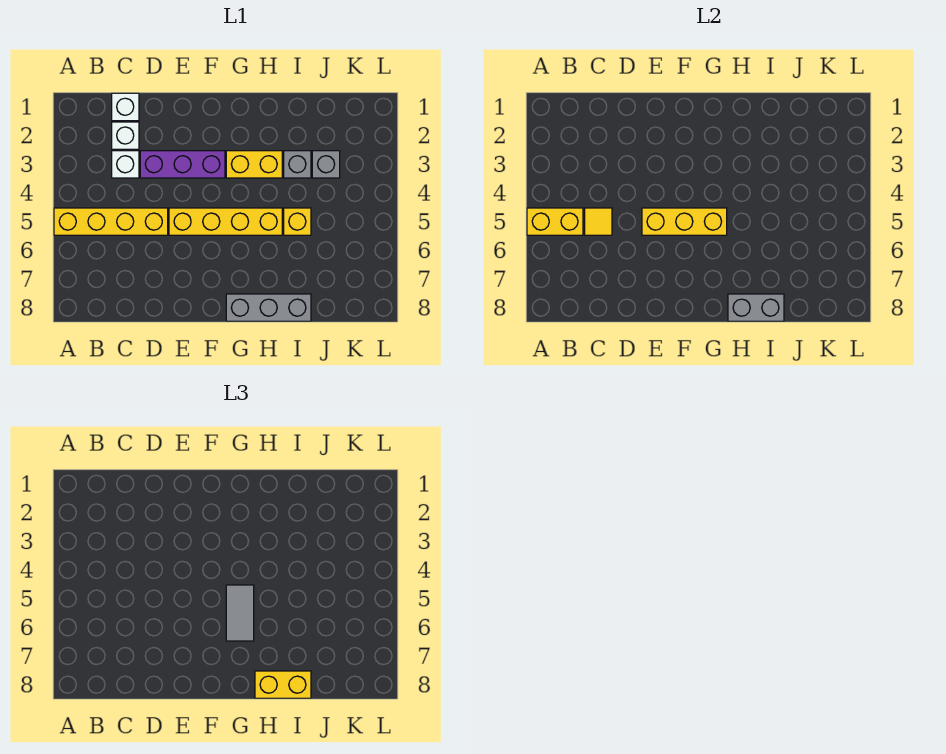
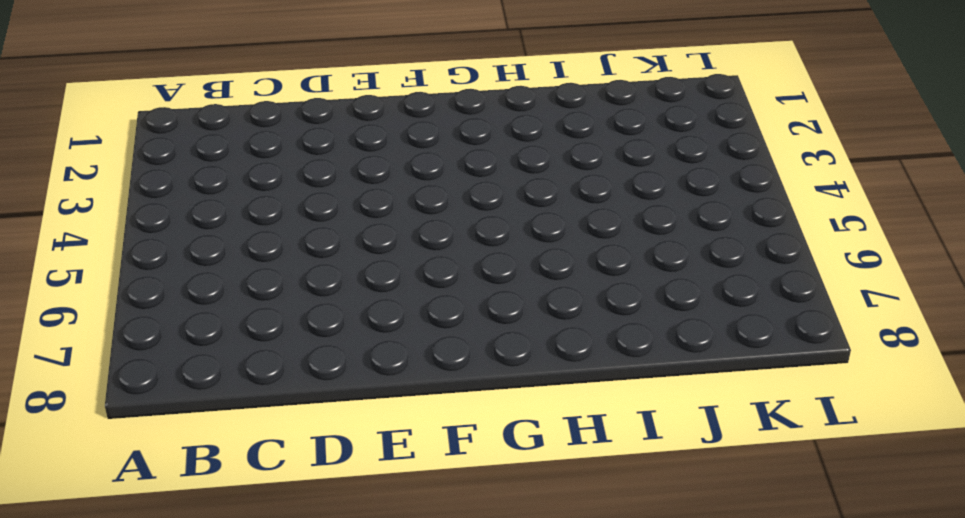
none -> yellow brick A5:D5 level 1
none -> white brick C1 level 1
none -> white brick C2 level 1

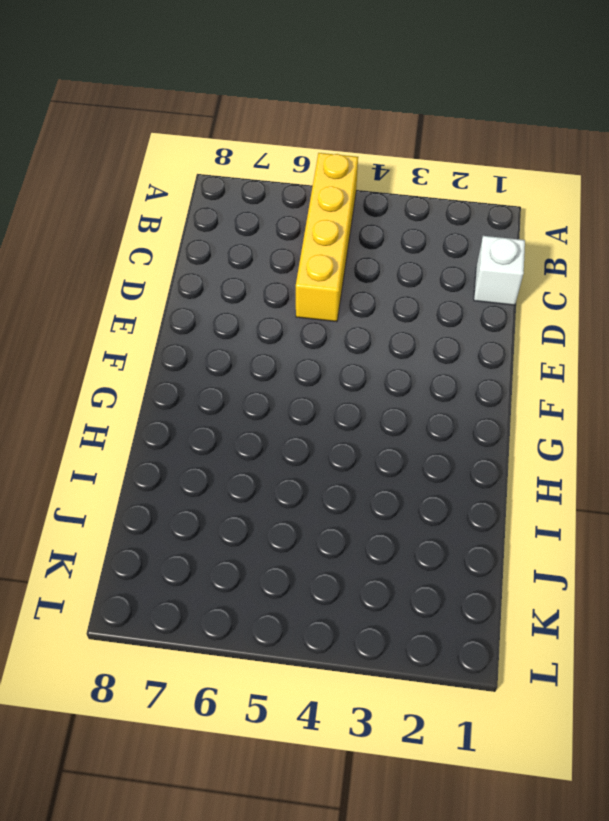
none -> white brick C2 level 1
none -> white brick C3 level 1
none -> purple brick D3:F3 level 1

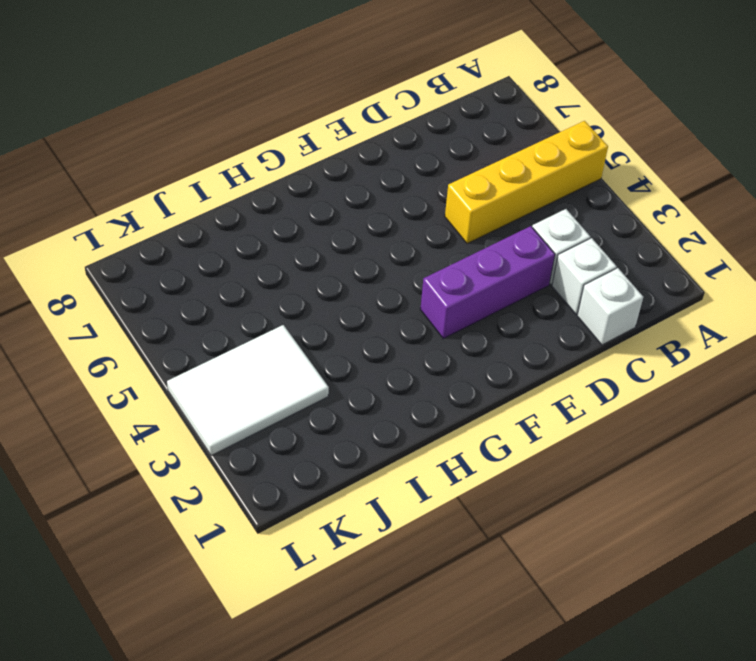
white tile J3:L4 level 1 -> grey brick J3 level 1
none -> yellow brick E5:H5 level 1
none -> yellow brick G3:H3 level 1
none -> grey brick G8:I8 level 1

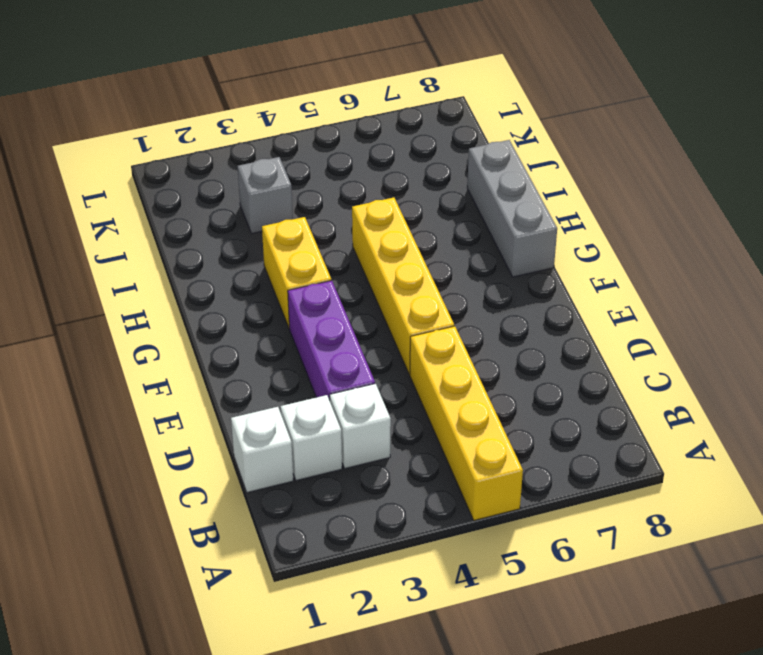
none -> grey brick I3 level 1
none -> yellow brick I5 level 1
none -> yellow brick A5:B5 level 2

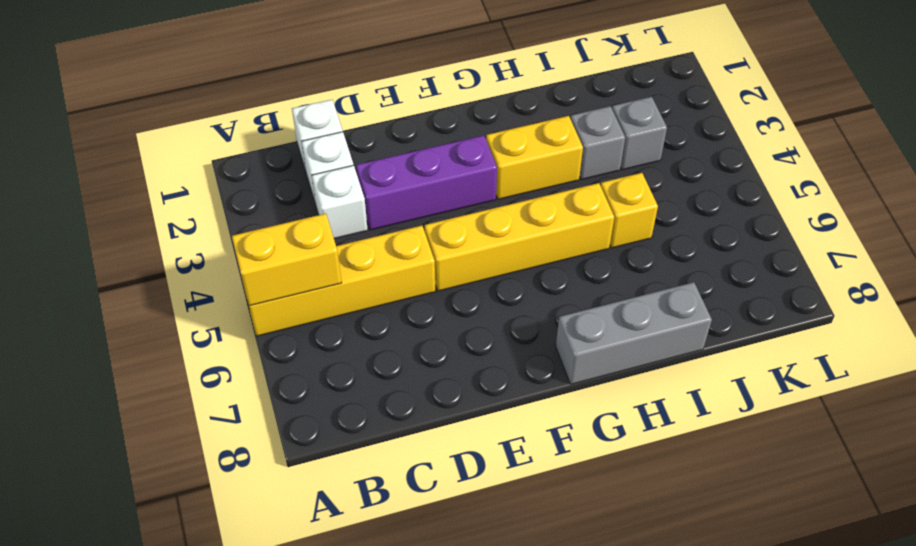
none -> yellow tile C5 level 2
none -> yellow brick E5:G5 level 2
none -> grey brick H8:I8 level 2

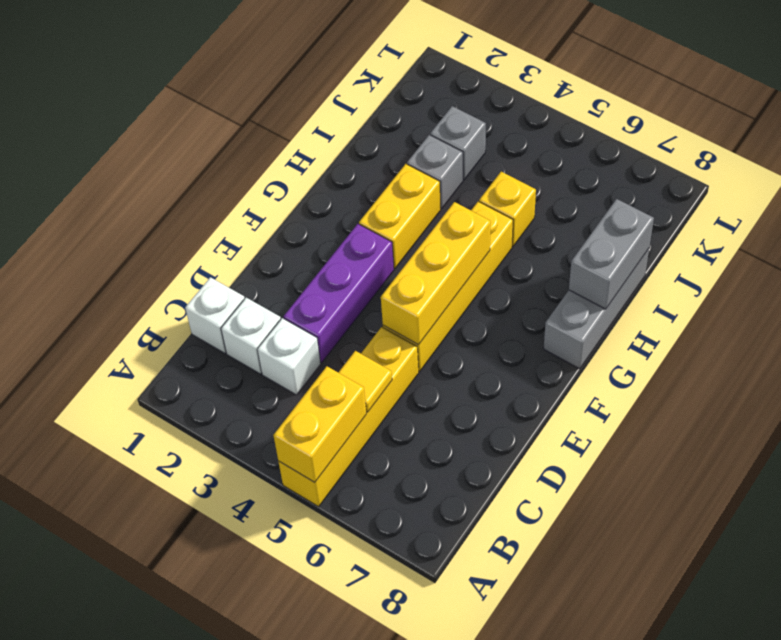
none -> grey tile G5:G6 level 3
none -> yellow brick H8:I8 level 3

